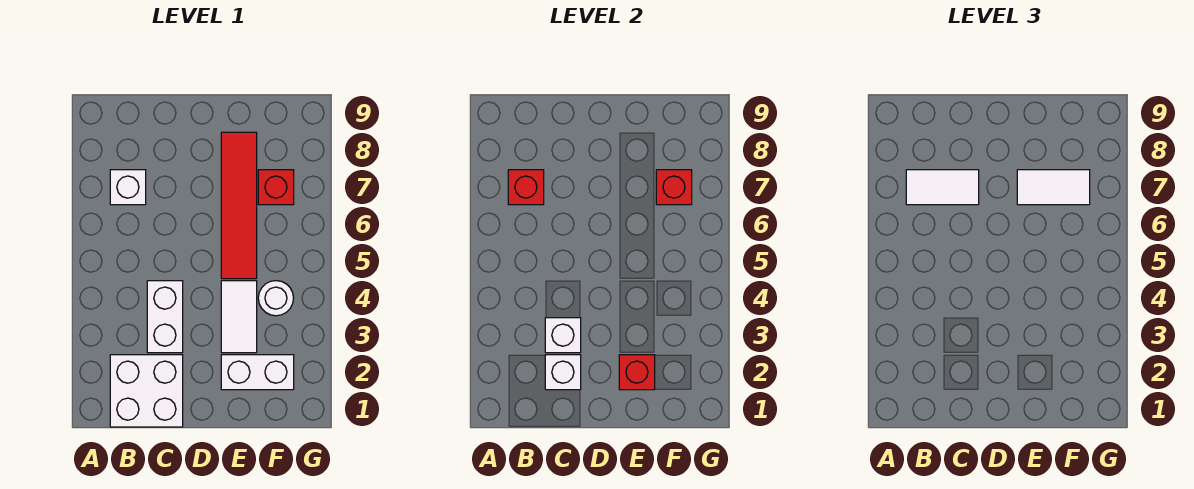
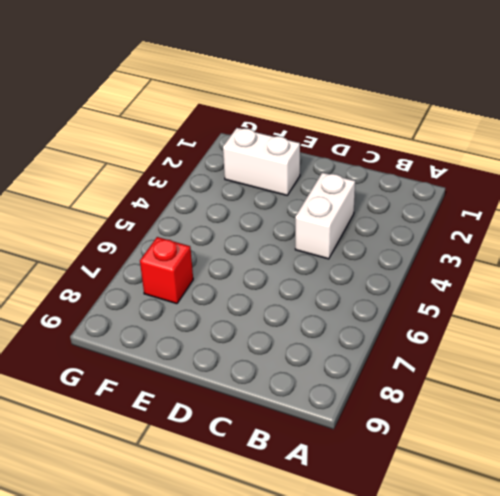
none -> white brick B1:C2 level 1
none -> white brick B7 level 1
none -> white tile E3:E4 level 1

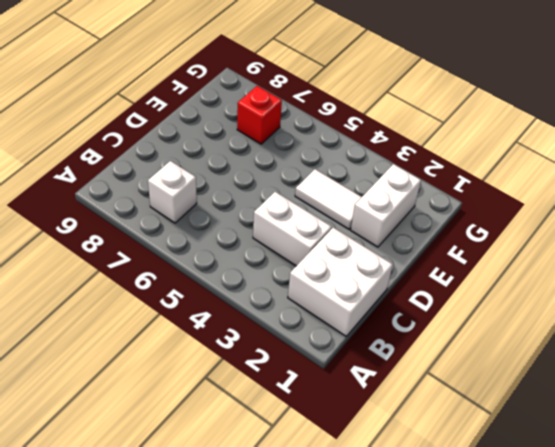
none -> red tile E5:E8 level 1
none -> white round brick F4 level 1
none -> red brick B7 level 2

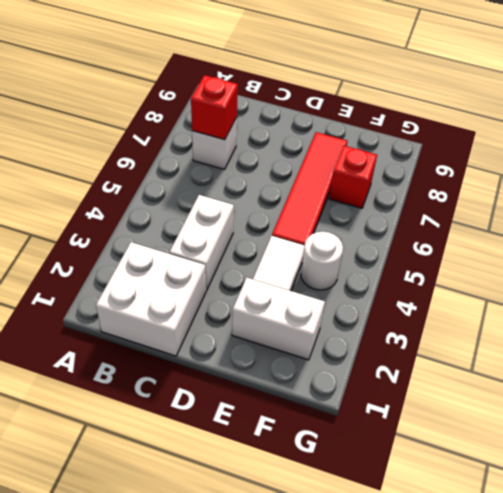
none -> white brick C2 level 2
none -> white brick C3 level 2
none -> red brick E2 level 2

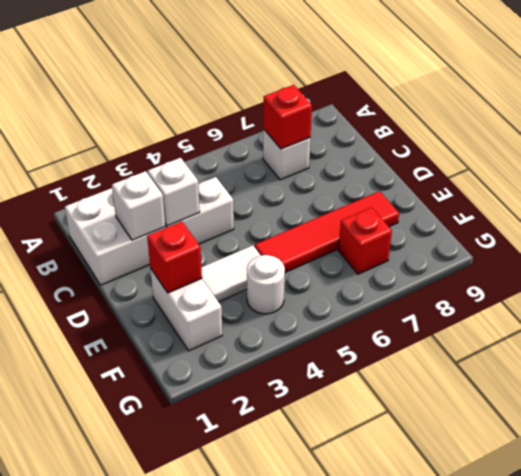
none -> red brick F7 level 2
none -> white tile B7:C7 level 3
none -> white tile E7:F7 level 3

